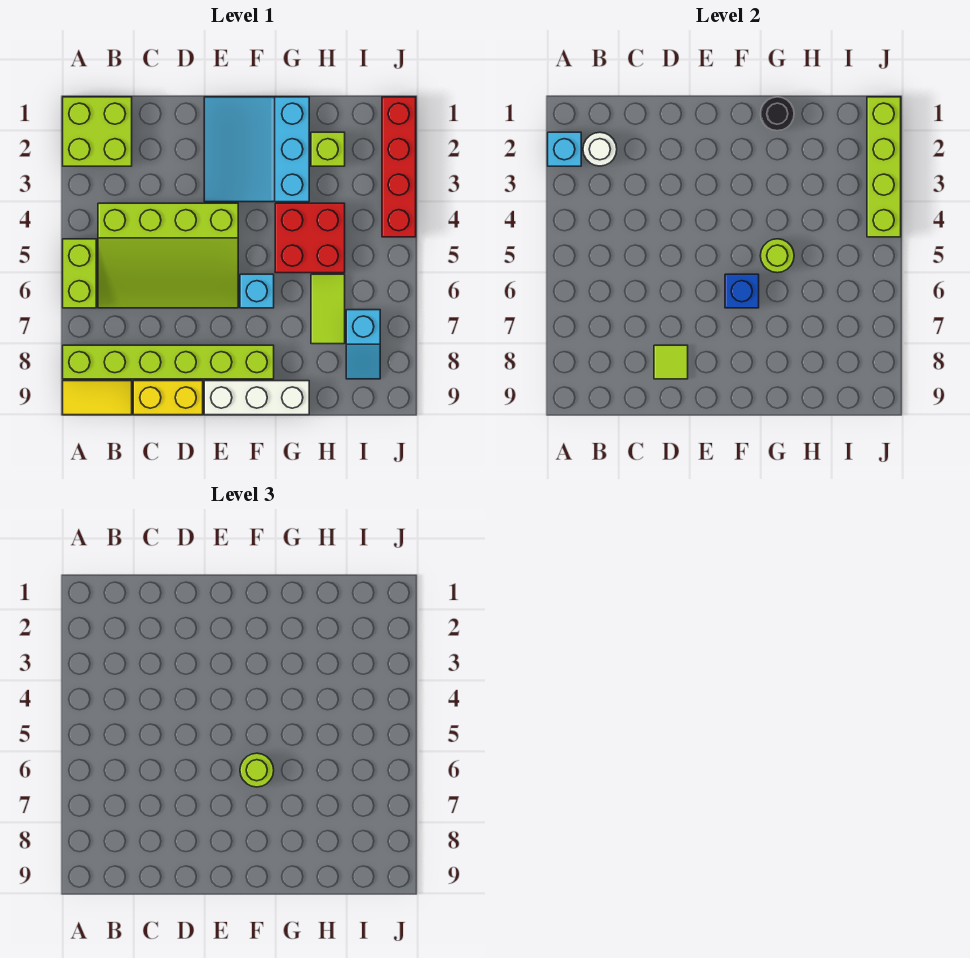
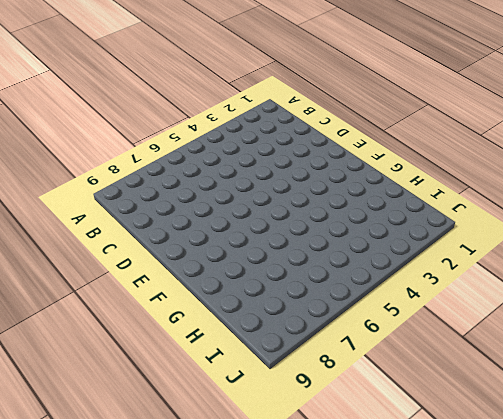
none -> lime brick A1:B2 level 1
none -> lime brick A5:A6 level 1
none -> lime brick A8:F8 level 1

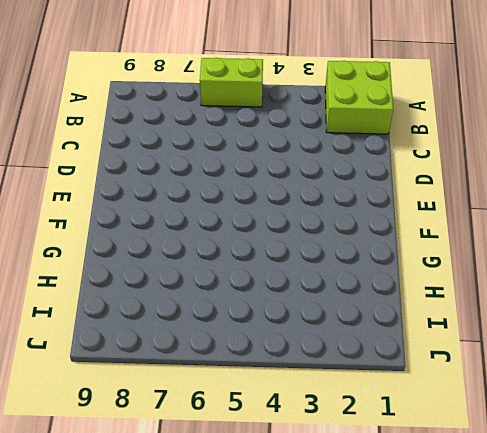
none -> lime brick A8:F8 level 1
none -> yellow tile A9:B9 level 1
none -> lime slope B4:E6 level 1 top 4

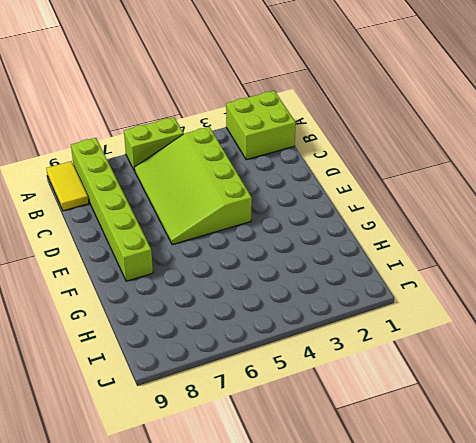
none -> yellow brick C9:D9 level 1
none -> cyan slope E1:G3 level 1 top G
none -> white brick E9:G9 level 1

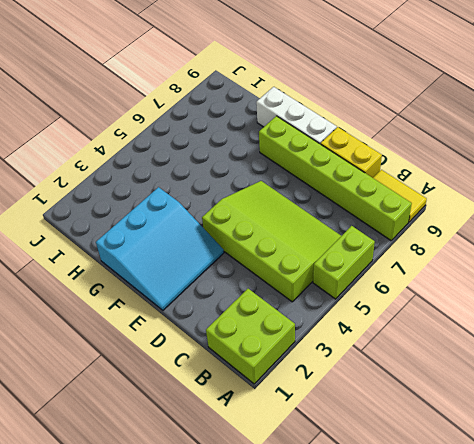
none -> cyan brick F6 level 1
none -> red brick G4:H5 level 1
none -> lime brick H2 level 1

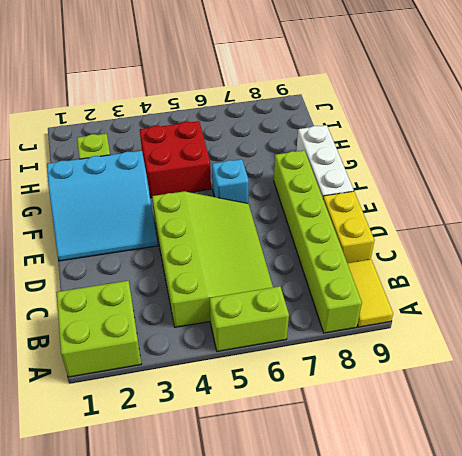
none -> lime tile H6:H7 level 1
none -> cyan slope I7:I8 level 1 top 7
none -> red brick J1:J4 level 1

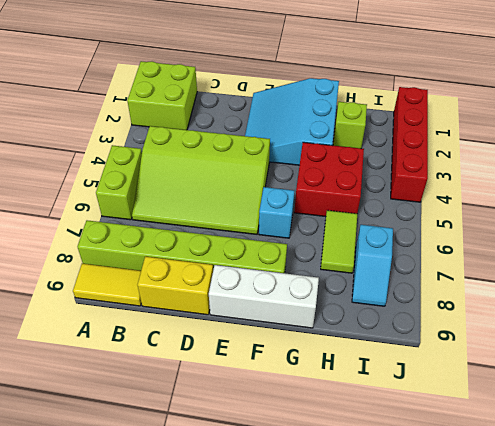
none -> cyan brick A2 level 2
none -> white round brick B2 level 2
none -> lime tile D8 level 2

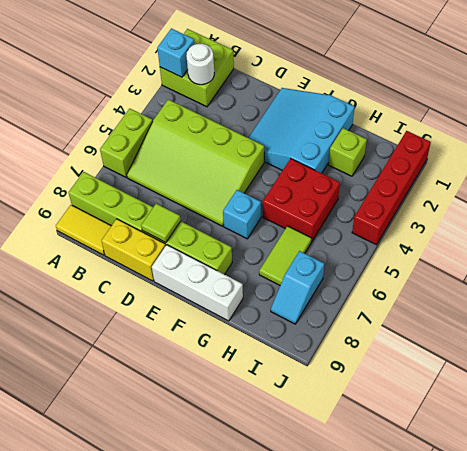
none -> blue brick F6 level 2
none -> black round brick G1 level 2
none -> lime round brick G5 level 2

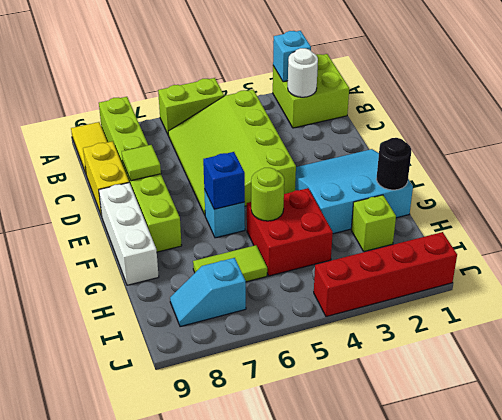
none -> lime brick J1:J4 level 2
none -> lime round brick F6 level 3

